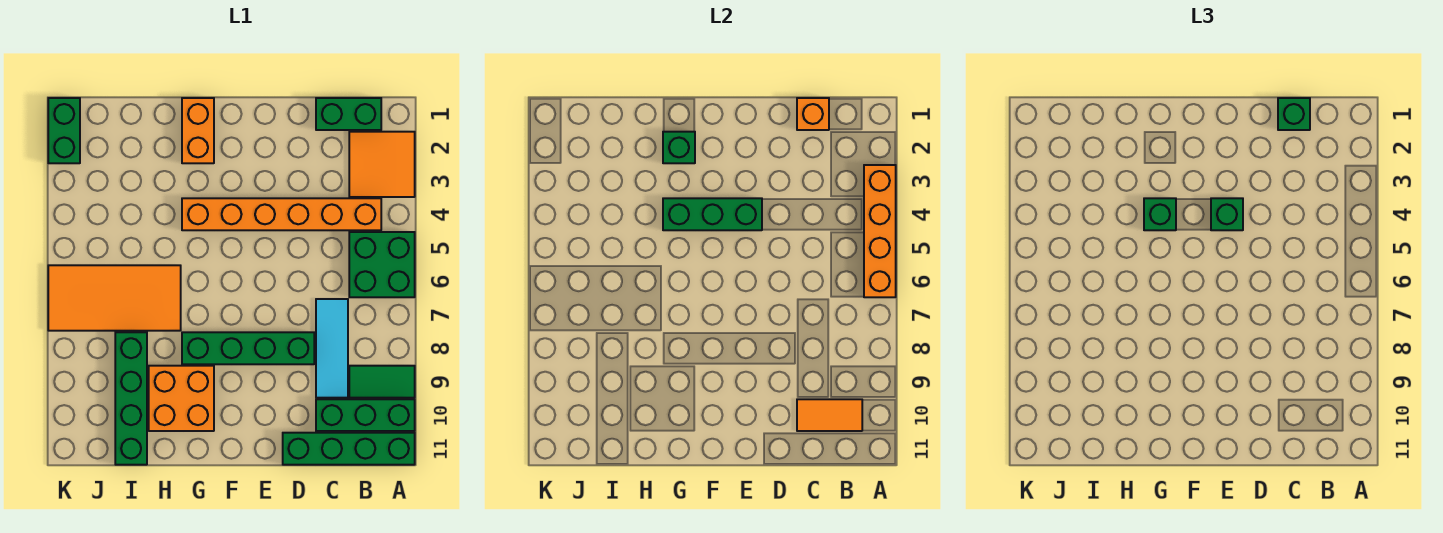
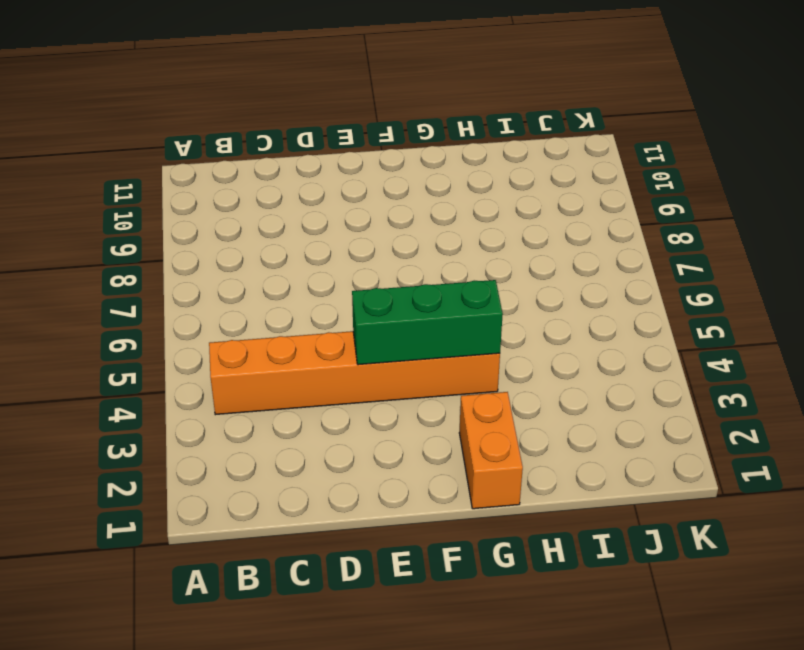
none -> orange tile A2:B3 level 1
none -> green brick A5:B6 level 1
none -> green tile A9:B9 level 1

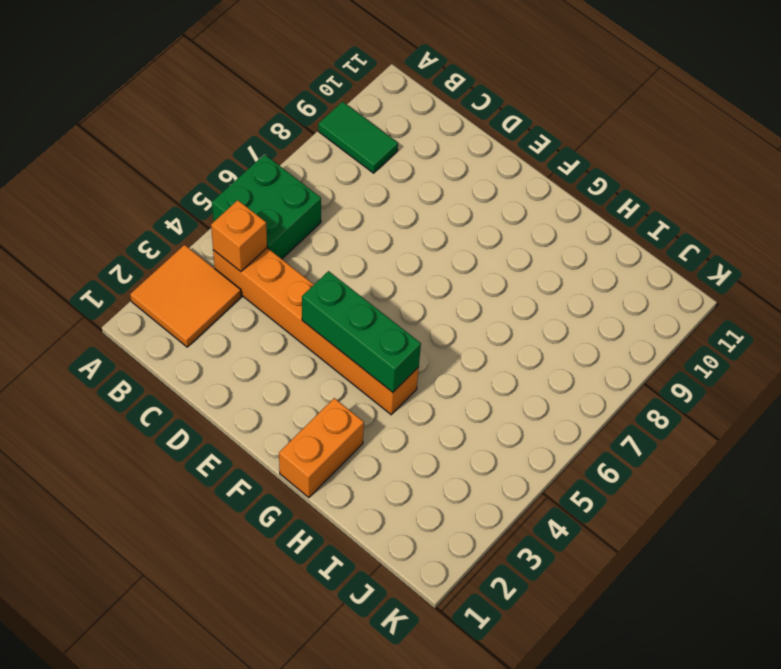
orange brick B4 level 2 -> orange brick C1 level 2
none -> green brick A10:C10 level 1
none -> green brick A11:D11 level 1
none -> green brick B1:C1 level 1

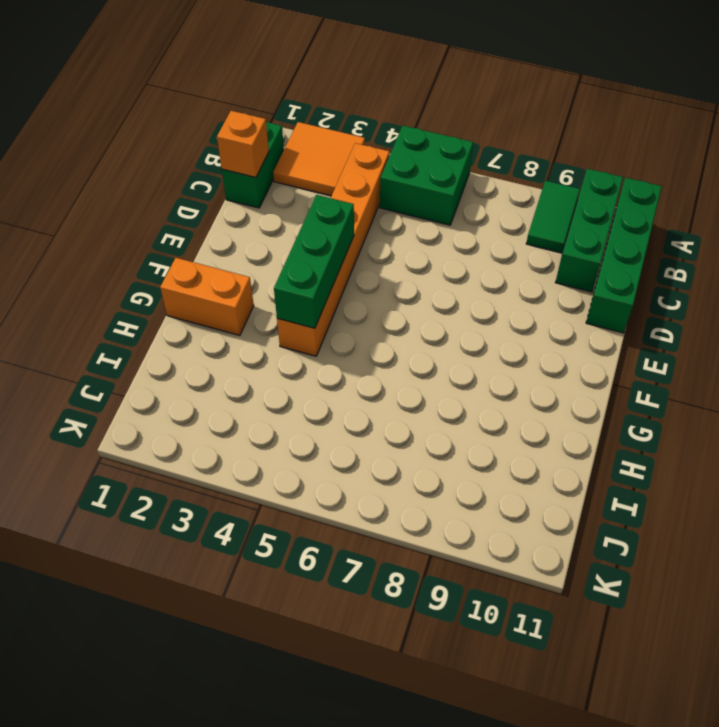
none -> cyan tile C7:C9 level 1
none -> green brick D8:G8 level 1
none -> orange brick G9:H10 level 1

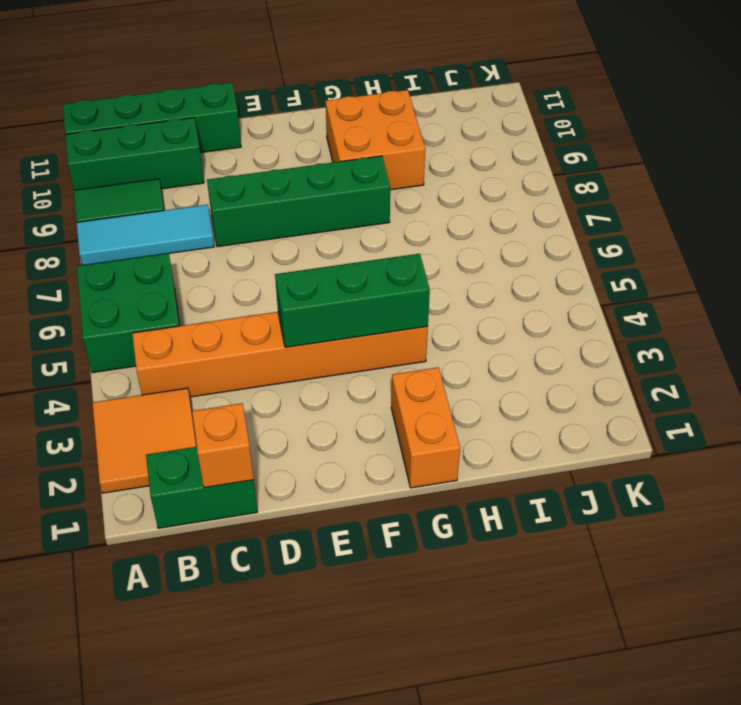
cyan tile A8:C8 level 1 -> cyan tile C7:C9 level 1
none -> orange tile H6:K7 level 1
none -> green brick I8:I11 level 1
none -> green brick K1:K2 level 1

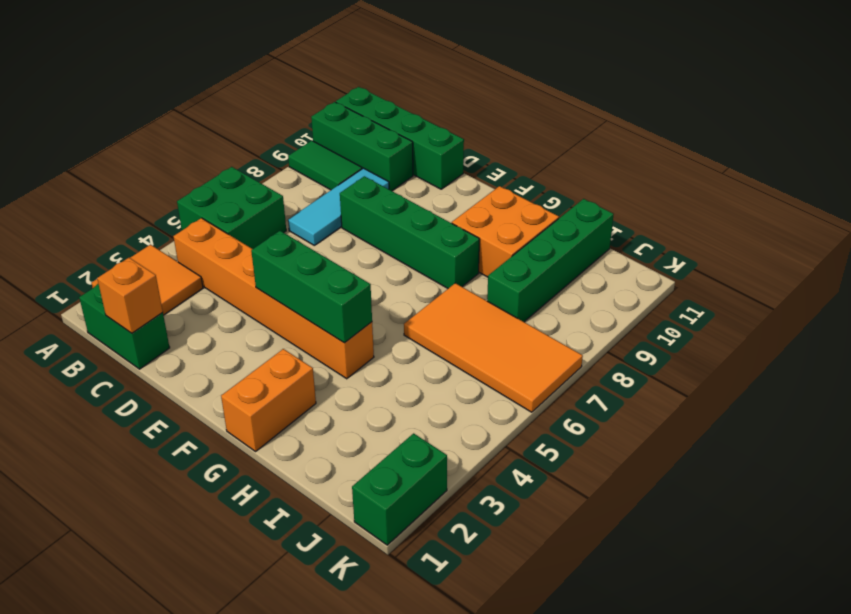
none -> orange brick A3:A6 level 2
none -> orange tile B10:C10 level 2
none -> green brick G2 level 2

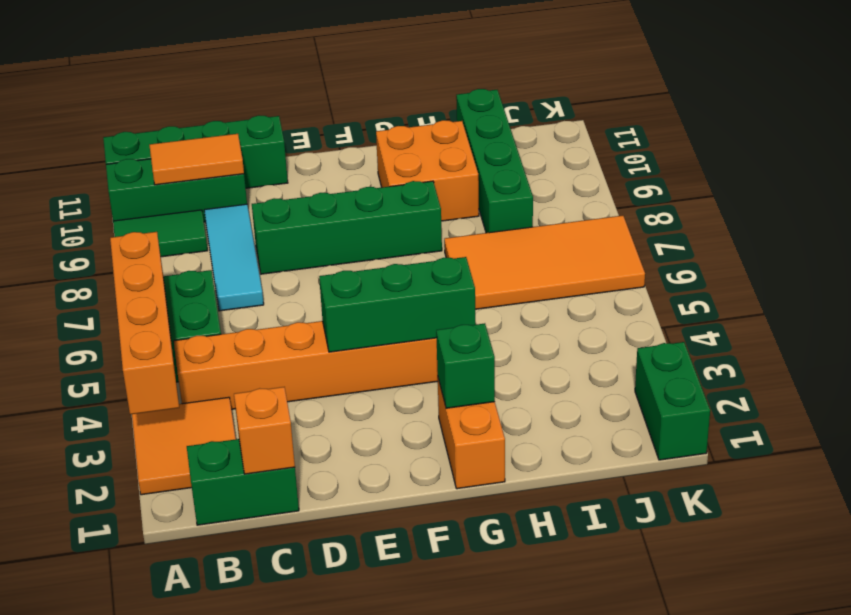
none -> green brick C1 level 3
none -> green brick E4 level 3
none -> green brick G4 level 3

